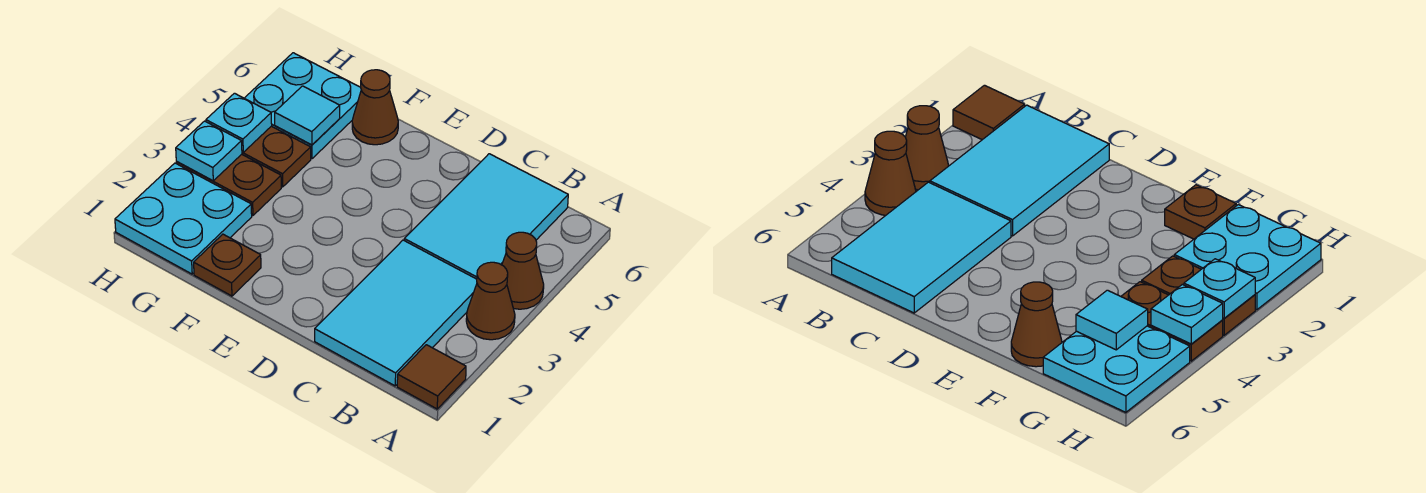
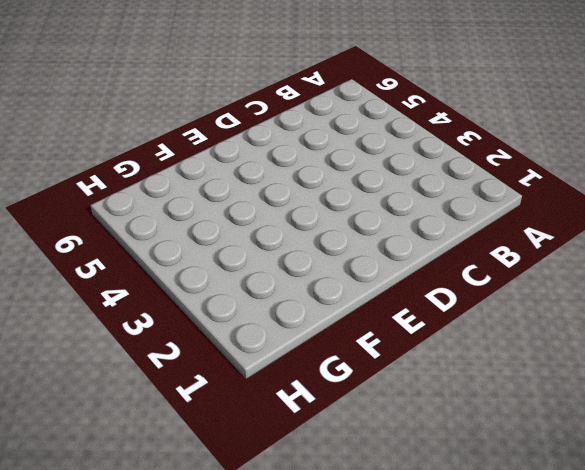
none -> brown tile A1 level 1
none -> brown cone A3 level 1
none -> brown cone A4 level 1

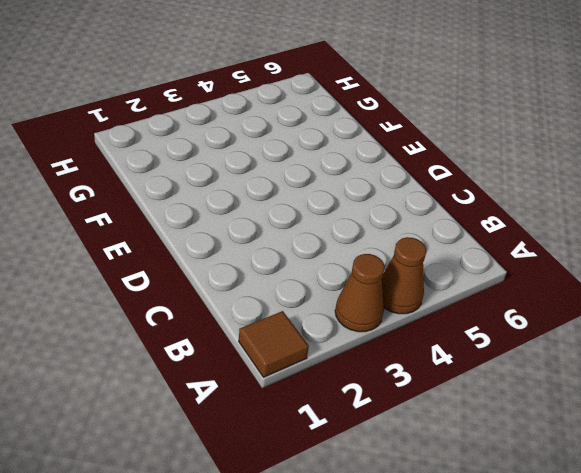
none -> cyan tile B1:C3 level 1
none -> cyan tile B4:C6 level 1
none -> brown plate F1 level 1

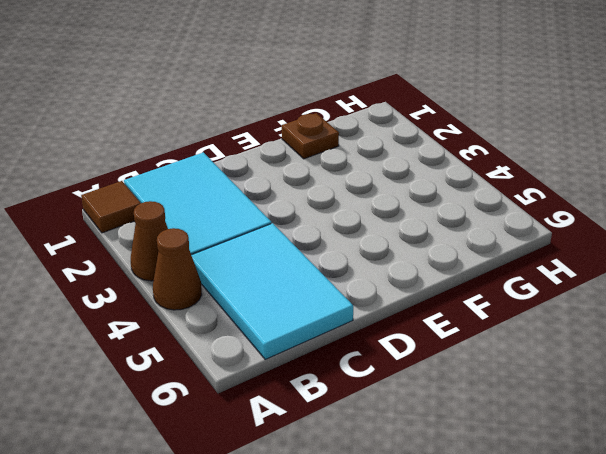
none -> brown cone F6 level 1
none -> cyan plate G1:H2 level 1
none -> brown plate G3:H3 level 1

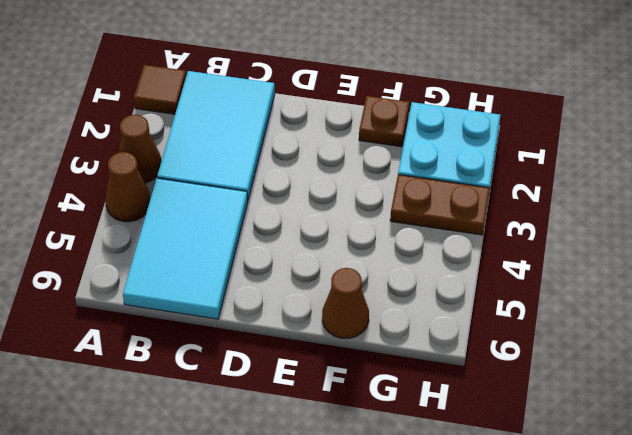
none -> brown plate G4:H4 level 1
none -> cyan plate G5:H6 level 1
none -> cyan tile G5 level 2

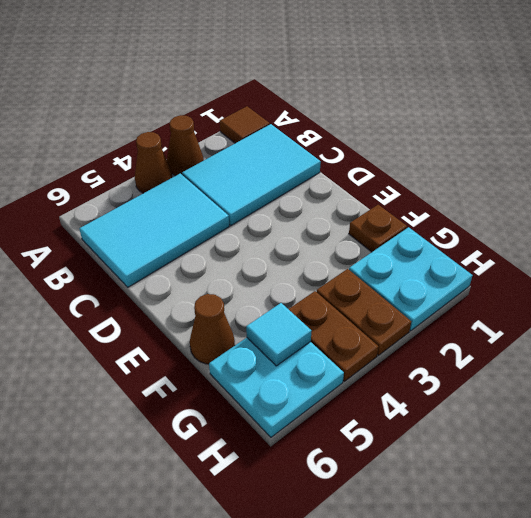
none -> cyan plate H3 level 2
none -> cyan plate H4 level 2

